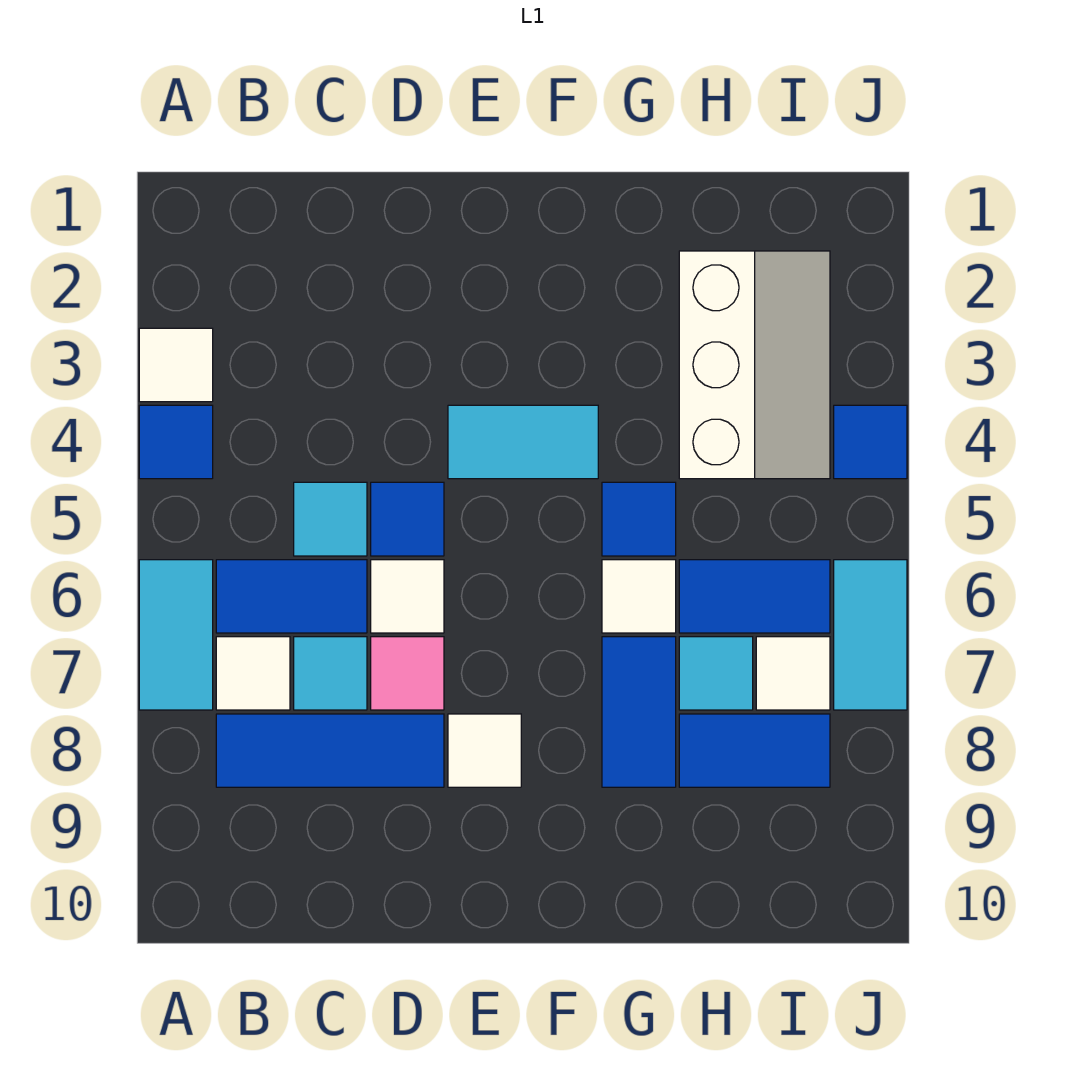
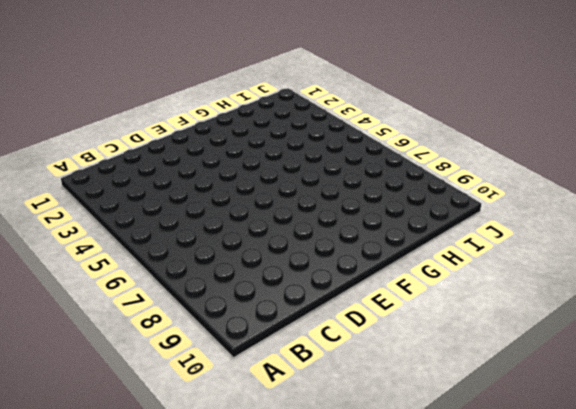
none -> white tile A3 level 1
none -> blue tile A4 level 1
none -> cyan tile A6:A7 level 1

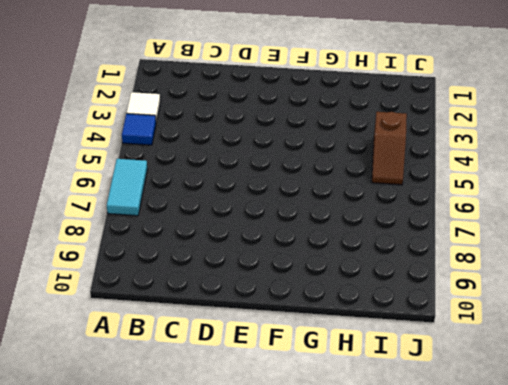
brown slope I4:I5 level 1 top 4 -> white slope H2:I4 level 1 top H
none -> blue tile B6:C6 level 1
none -> white tile B7 level 1
none -> blue tile B8:D8 level 1

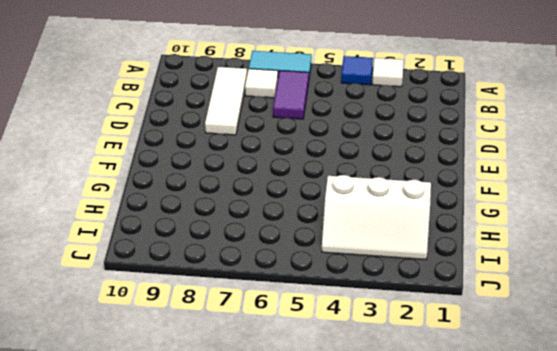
purple tile B6:C6 level 1 -> blue tile B6:C6 level 1
white tile B8:D8 level 1 -> blue tile B8:D8 level 1
none -> cyan tile C5 level 1
none -> cyan tile C7 level 1
none -> blue tile D5 level 1

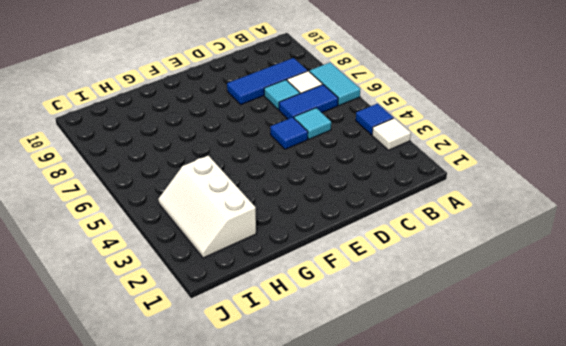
none -> white tile D6 level 1
none -> pink tile D7 level 1
none -> cyan tile E4:F4 level 1

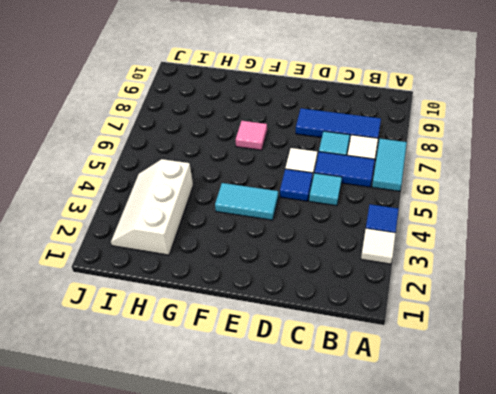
pink tile F7 level 1 -> pink tile D7 level 1
none -> white tile E8 level 1
none -> blue tile G5 level 1
none -> white tile G6 level 1

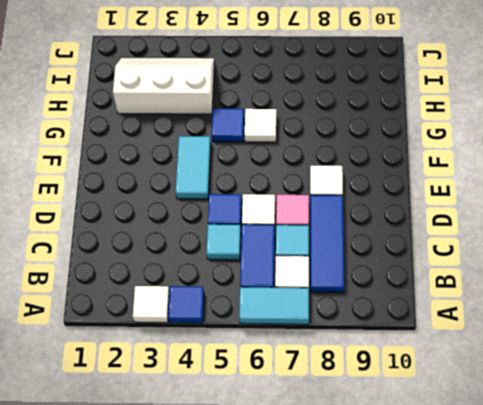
none -> blue tile G7:G8 level 1
none -> blue tile H6:I6 level 1
none -> cyan tile H7 level 1

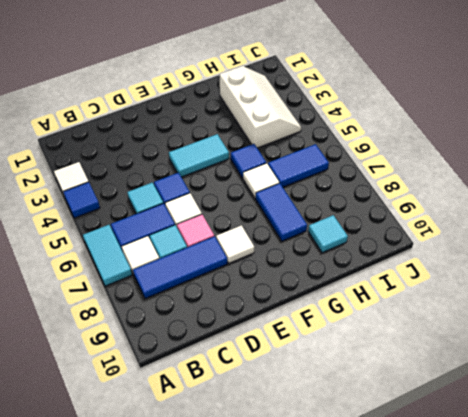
cyan tile H9 level 1 -> cyan tile H7 level 1
none -> blue tile H8:I8 level 1
none -> white tile I7 level 1
none -> blue tile J4 level 1

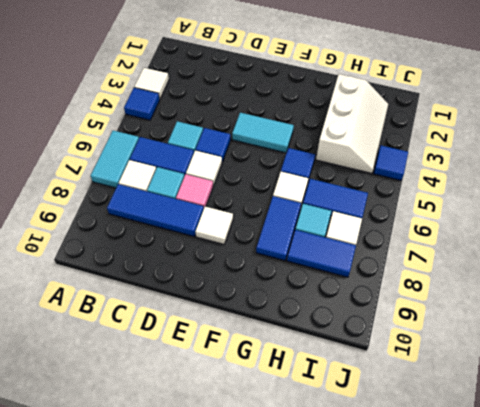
none -> cyan tile J6:J7 level 1

